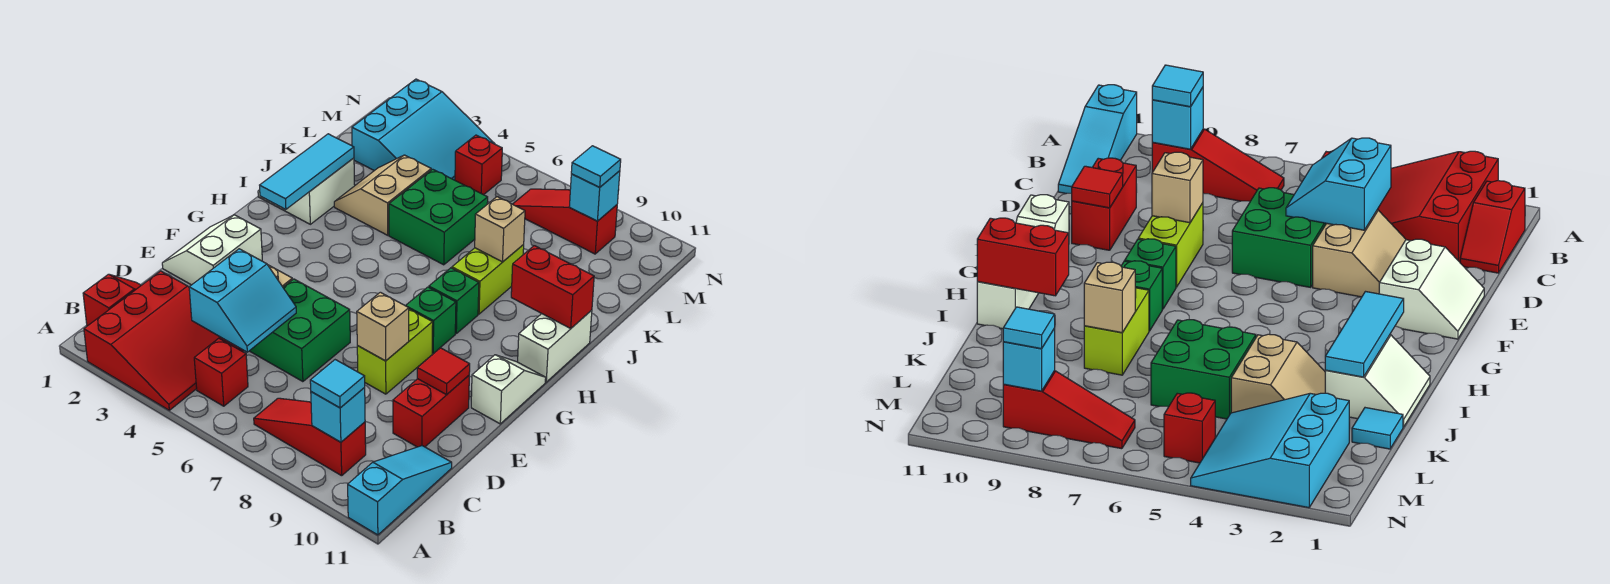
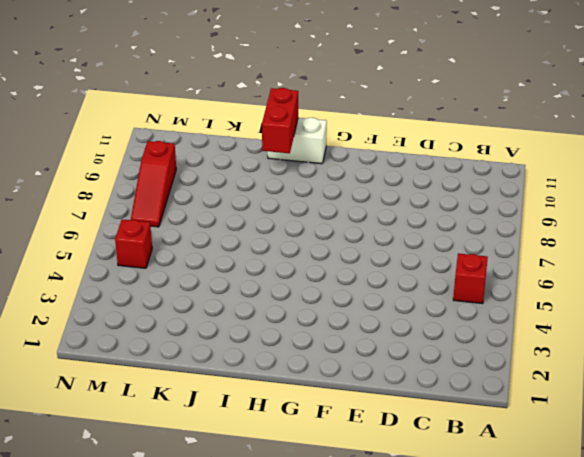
none -> red slope A2:C4 level 1 top 2
none -> cyan slope A11:C11 level 1 top A
none -> red slope B1:C1 level 1 top B
none -> red slope B7:B9 level 1 top 9

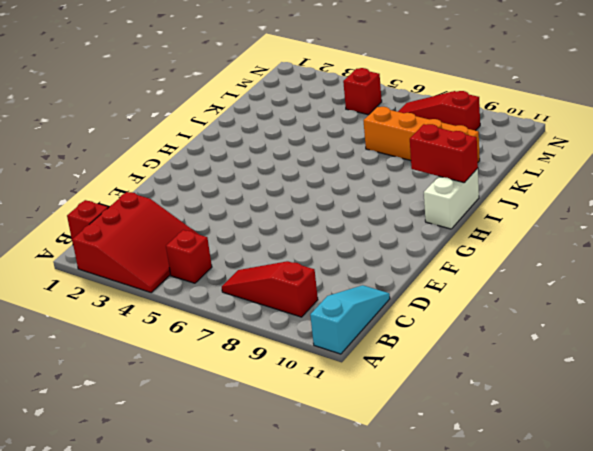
orange brick K7:K10 level 1 -> none
none -> tan slope D3:E4 level 1 top 4
none -> green brick D5:E6 level 1
none -> red brick D10:E10 level 1
none -> white slope E1:F2 level 1 top 2

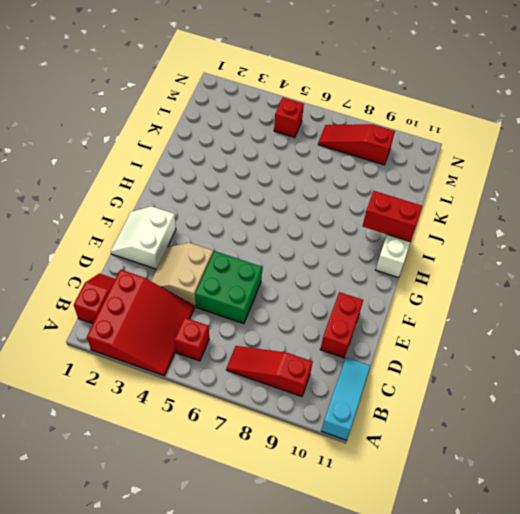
none -> lime brick E8:F8 level 1
none -> white slope F11:G11 level 1 top F
none -> green brick G8 level 1
none -> green brick H8 level 1

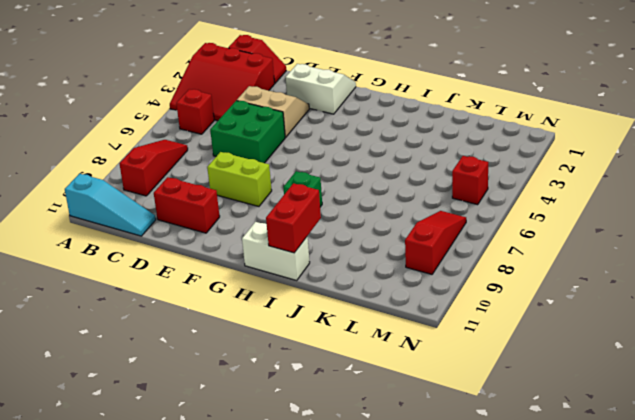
none -> white slope F11:G11 level 1 top F
none -> green brick G8 level 1
none -> white slope I1:J2 level 1 top 2
none -> lime brick I8:J8 level 1

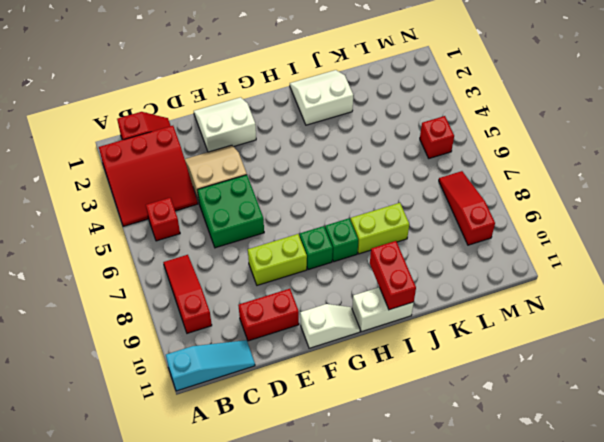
none -> tan slope J3:K4 level 1 top 4
none -> green brick J5:K6 level 1
none -> cyan tile K1 level 1
none -> cyan slope L2:N4 level 1 top 2

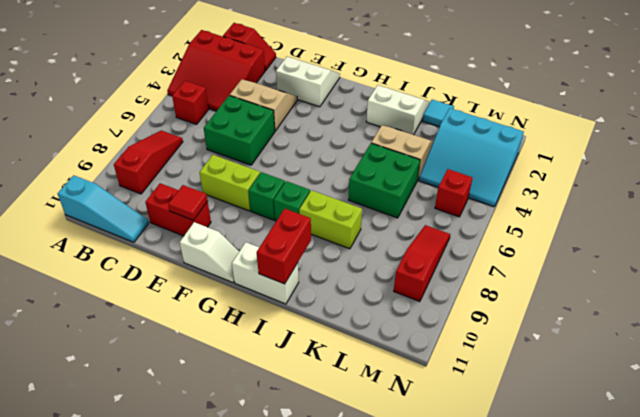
none -> cyan brick B9 level 2
none -> cyan slope C4:D5 level 2 top 4
none -> tan brick E8 level 2
none -> cyan tile H2:J2 level 2

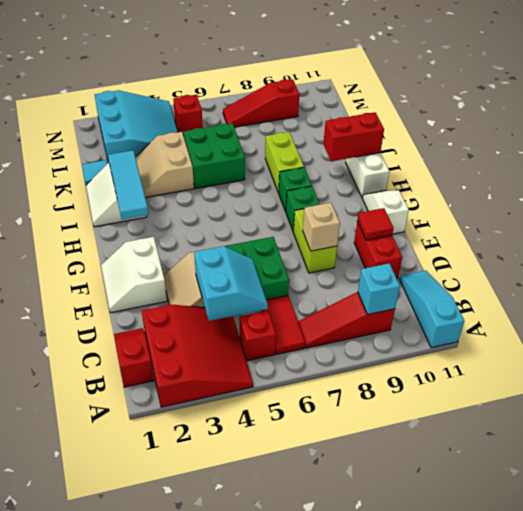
red tile B6:C6 level 1 -> none
none -> tan brick J8 level 2
none -> cyan brick M9 level 2
none -> cyan tile B9 level 3
none -> cyan tile M9 level 3

